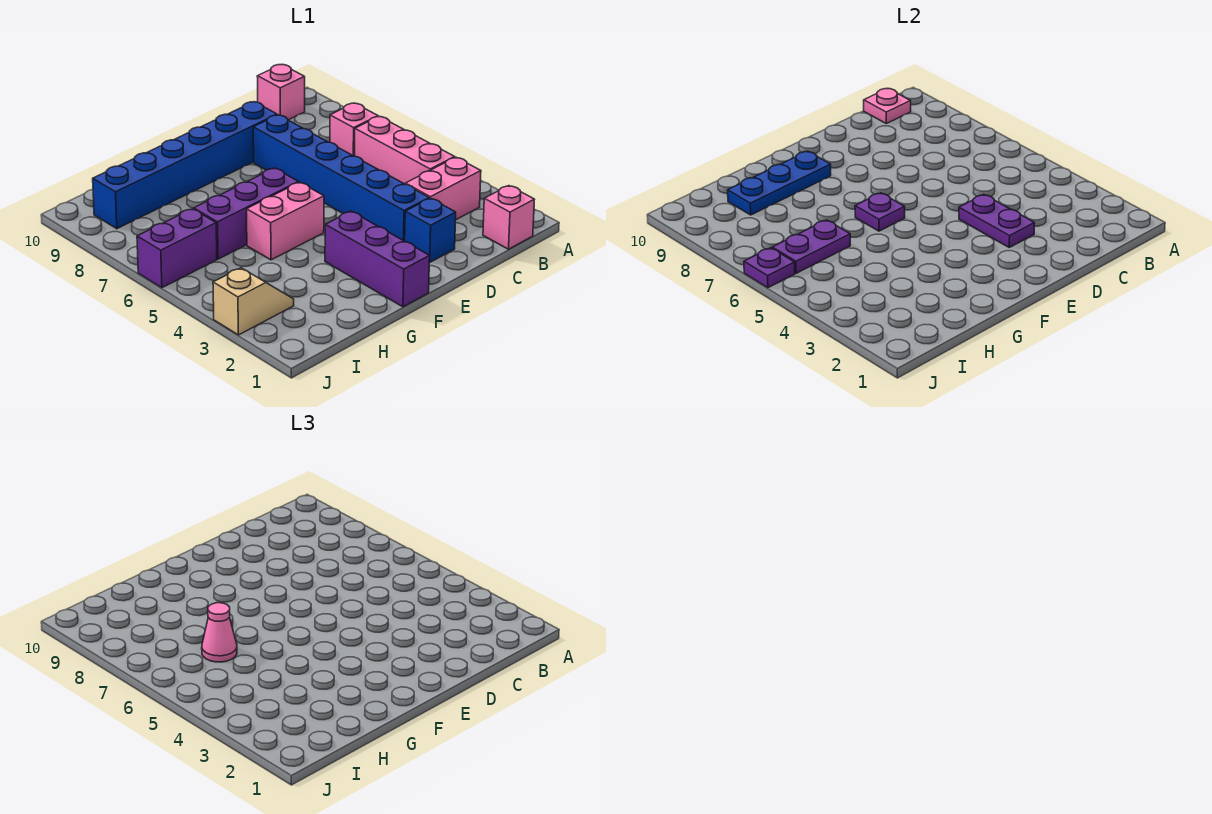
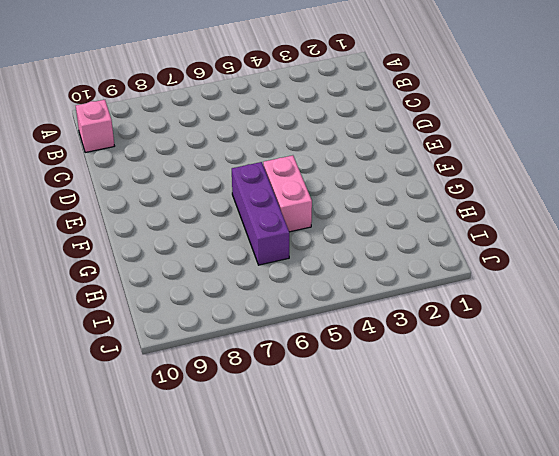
none -> pink brick B1 level 1
none -> pink brick B3:C3 level 1
none -> pink brick B4:B6 level 1

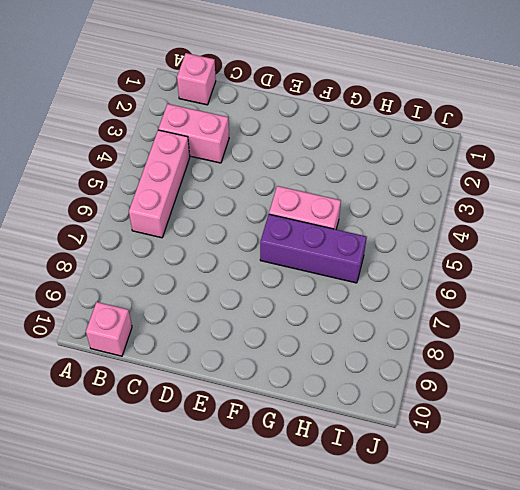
none -> pink brick B7 level 1
none -> blue brick D2 level 1
none -> blue brick D3:D8 level 1

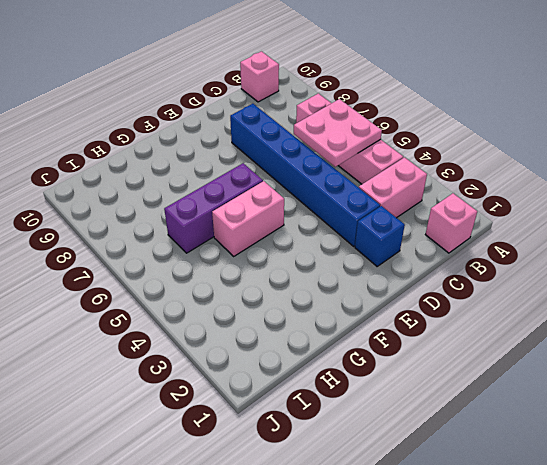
pink plate B5:C6 level 2 -> none
none -> blue brick D9:I9 level 1
none -> purple brick F1:F3 level 1
none -> tan slope I3:J3 level 1 top J

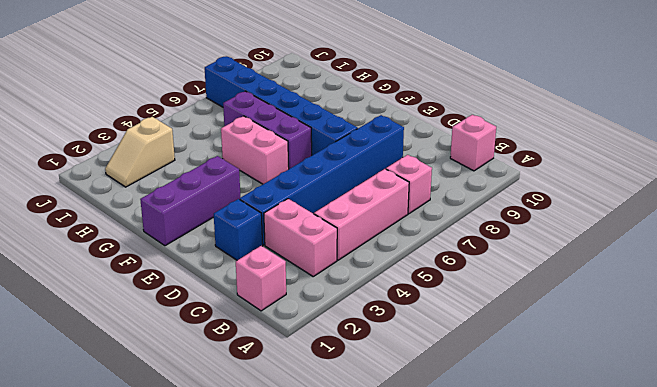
blue brick E7:J7 level 1 -> blue brick D9:I9 level 1
tan slope I2:I3 level 1 top 3 -> tan slope I3:J3 level 1 top J
none -> purple brick I6:J6 level 1
none -> pink plate B10 level 2
none -> purple plate D3:D4 level 2

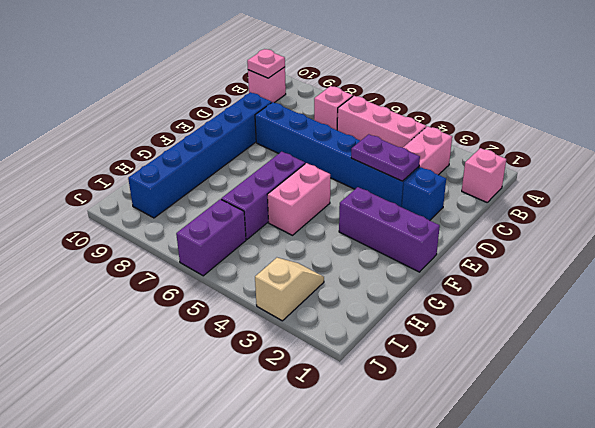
none -> purple plate F6 level 2
none -> blue plate F9:H9 level 2
none -> purple plate H6:I6 level 2

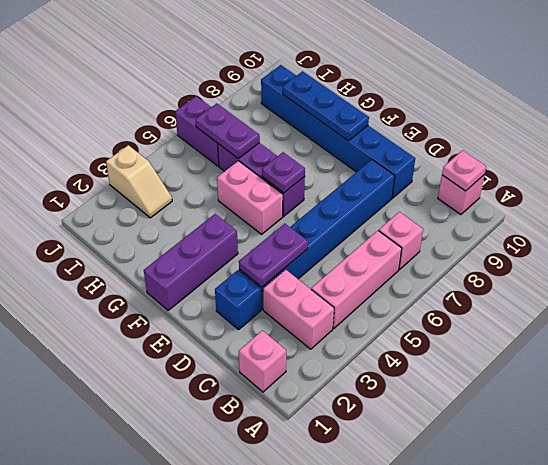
none -> purple plate J6 level 2
none -> pink cone H6 level 3

